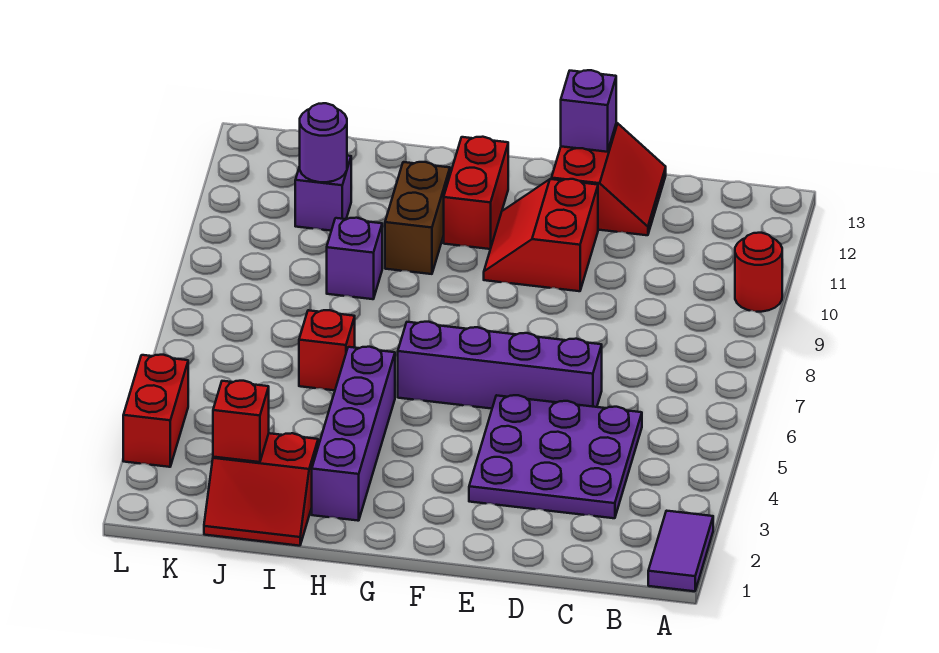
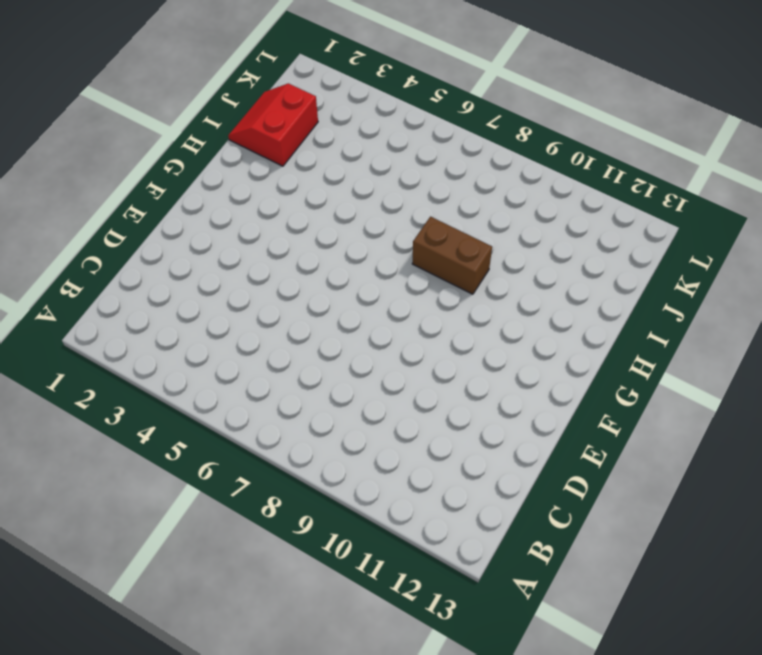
brown brick H8:H9 level 1 -> brown brick H10:H11 level 1
none -> purple tile A1:A2 level 1
none -> red round brick A10 level 1
none -> purple plate C3:E5 level 1

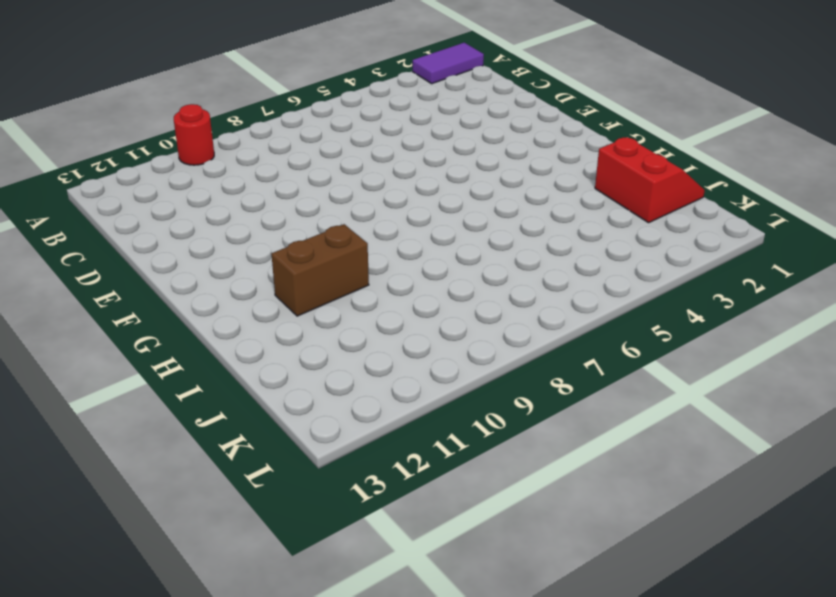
none -> purple plate C3:E5 level 1
none -> purple brick D6:G6 level 1
none -> red slope D12:E13 level 1 top E

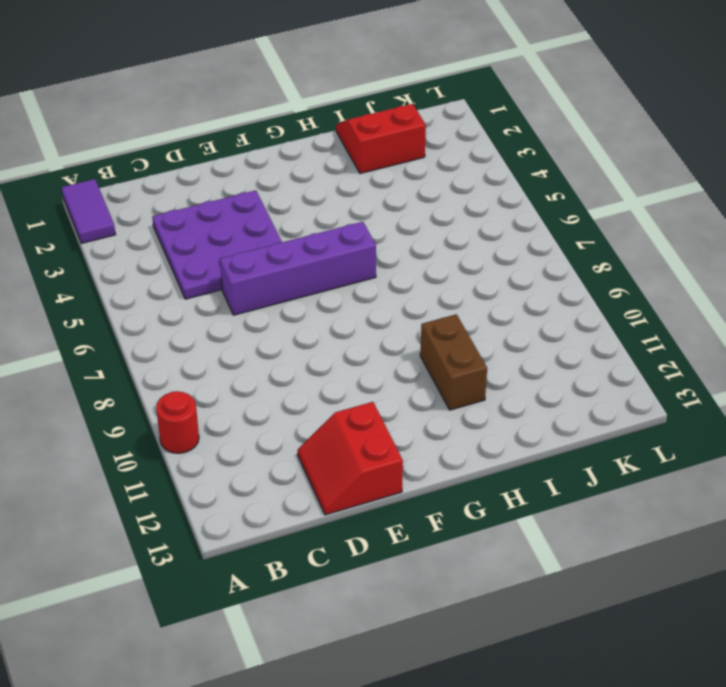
none -> red slope E10:F11 level 1 top E
none -> red brick G11:G12 level 1
none -> purple brick H2:H5 level 1

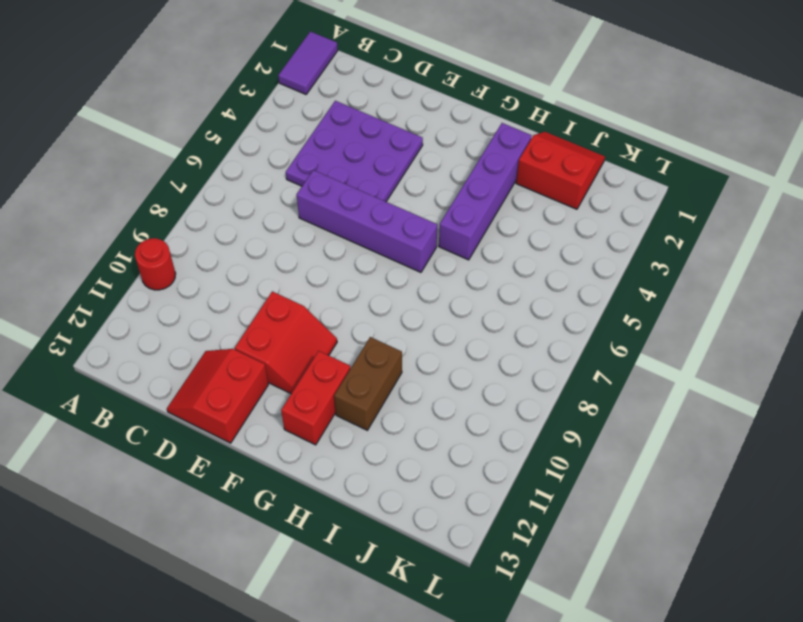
none -> red brick I6 level 1
none -> purple brick I9 level 1
none -> purple brick J11 level 1

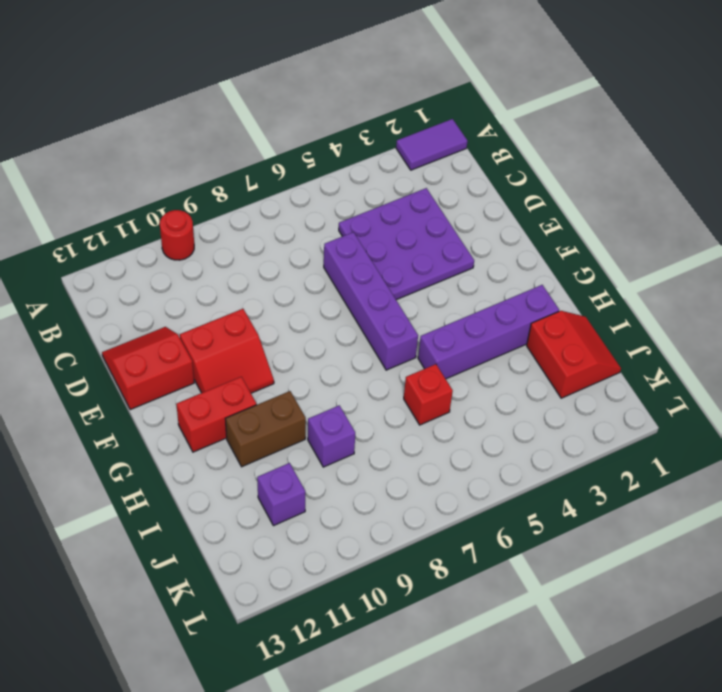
none -> red brick L3:L4 level 1
none -> purple brick E13 level 2
none -> red brick J2 level 2

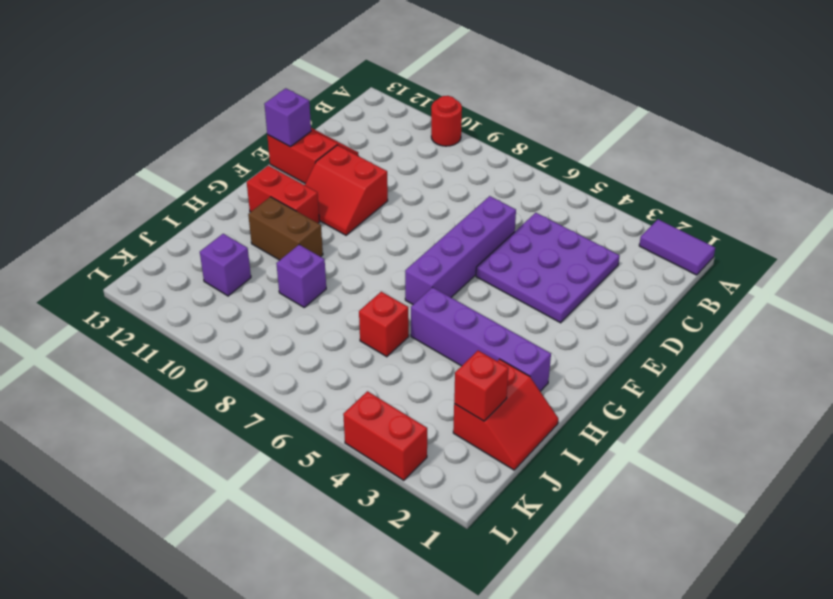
none -> purple round brick J11 level 2

